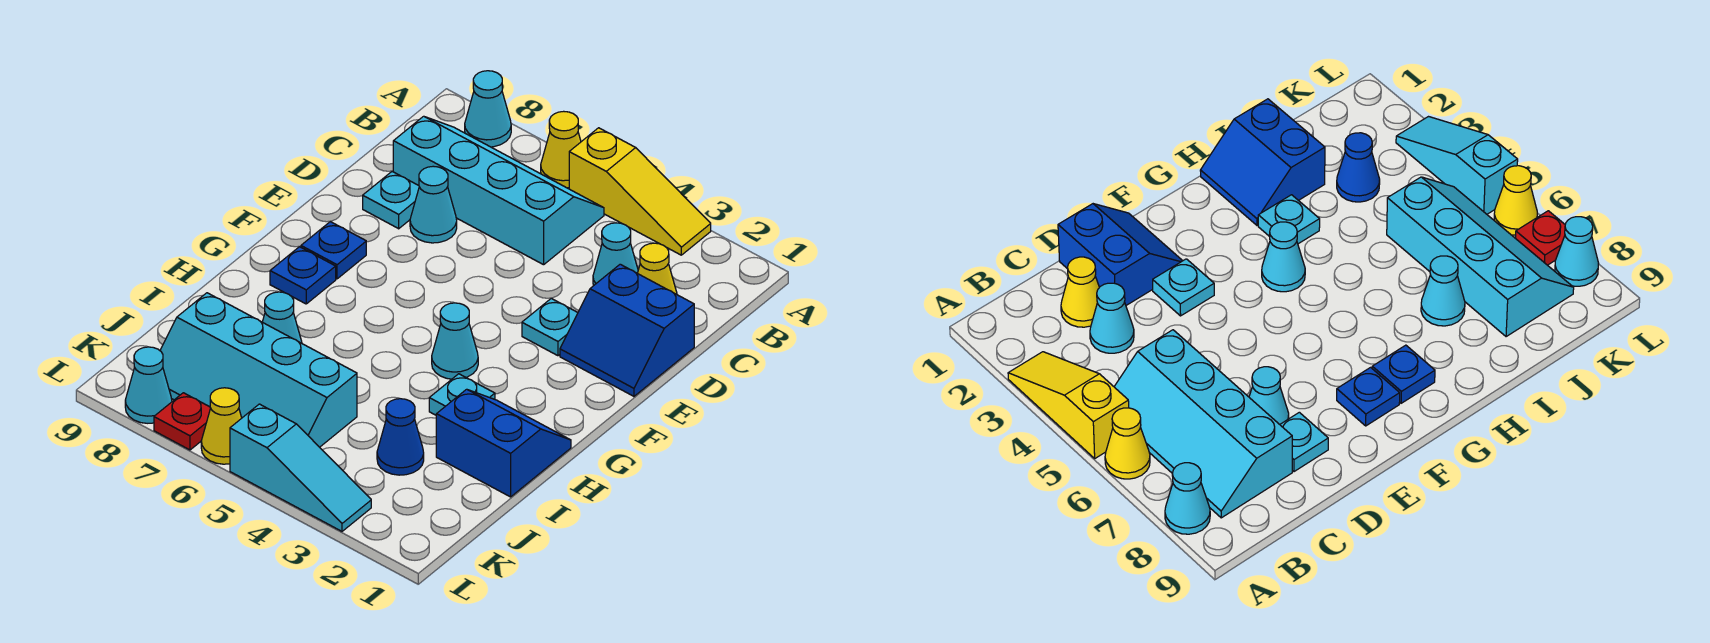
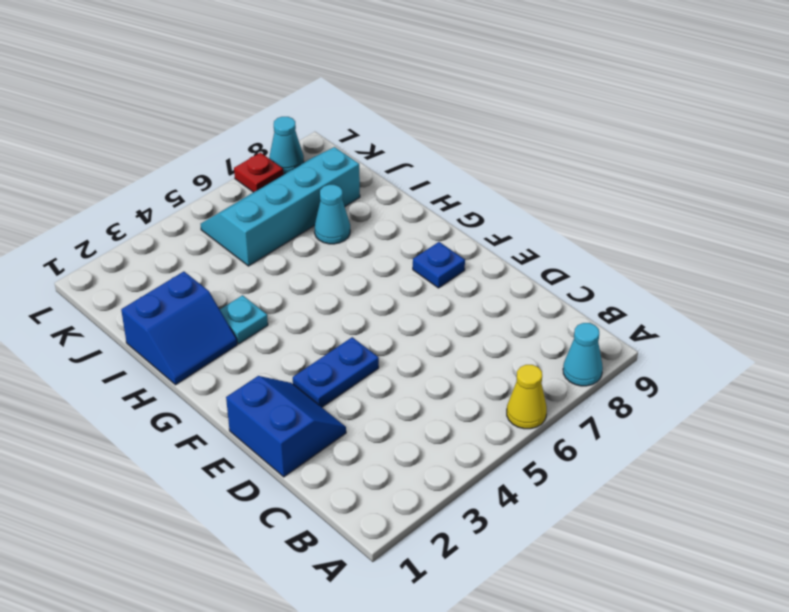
blue slope D1:E2 level 1 top 1 -> blue slope D1:E2 level 1 top D
blue plate E3:E4 level 1 -> cyan plate E3 level 1
none -> yellow slope A3:A5 level 1 top 5
none -> cyan slope B5:C8 level 1 top C
none -> yellow cone C2 level 1

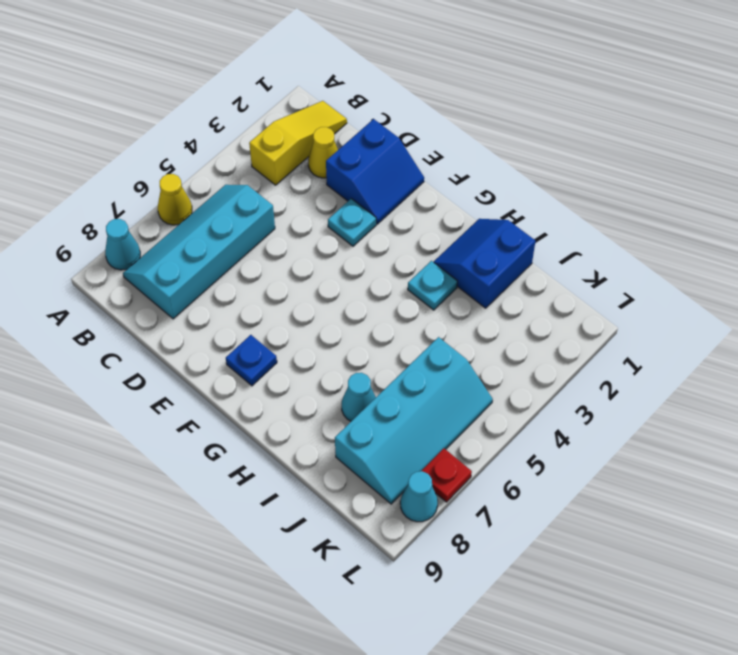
yellow slope B1:B3 level 1 top 3 -> yellow slope A3:A5 level 1 top 5
none -> cyan cone C3 level 1
none -> cyan cone D7 level 1
none -> cyan plate D8 level 1

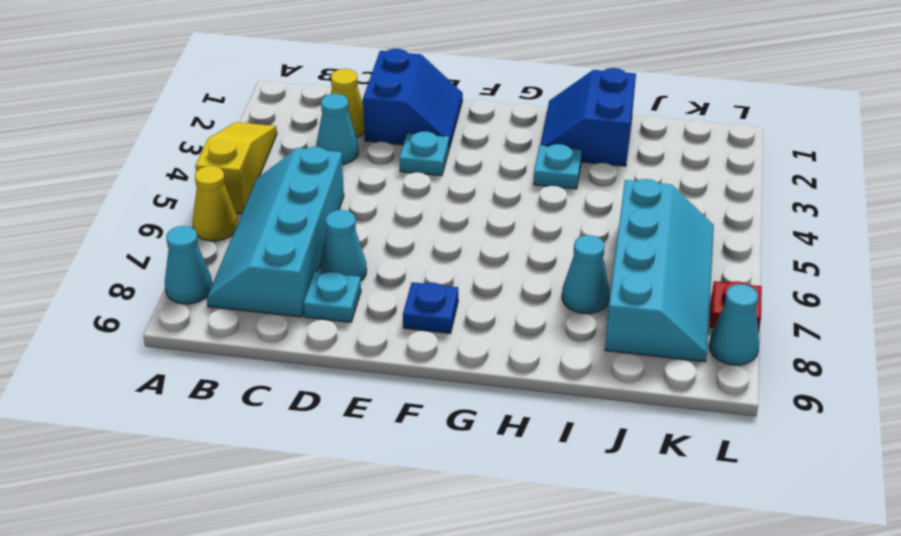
none -> cyan cone G4 level 1
none -> blue plate G8 level 1
none -> blue cone J3 level 1

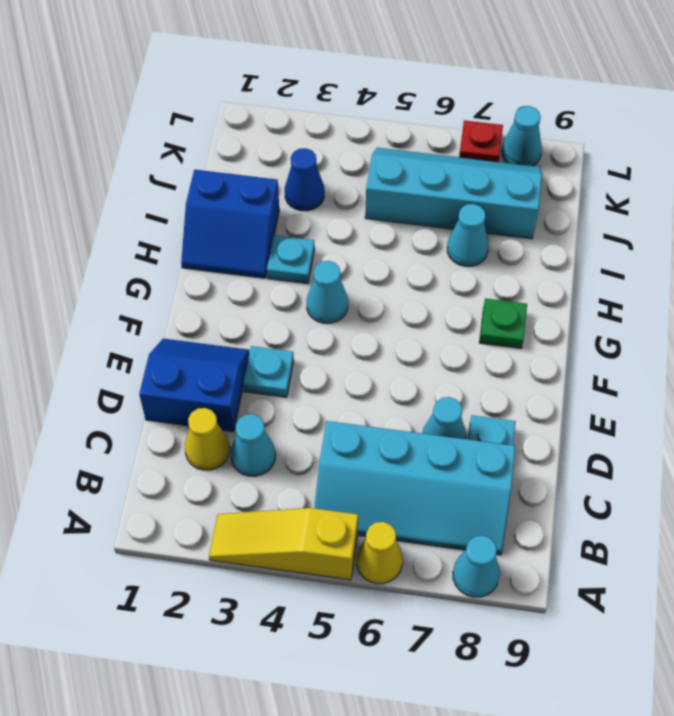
green plate G8 level 1 -> blue plate G8 level 1
none -> blue plate F8 level 1
none -> cyan slope L3:L5 level 1 top 5
none -> yellow cone L6 level 1

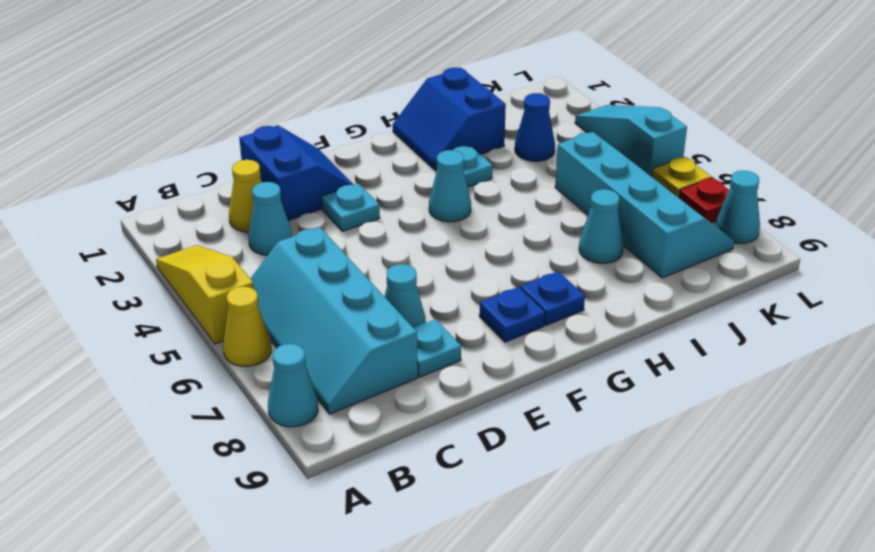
yellow plate L6 level 1 -> yellow cone L6 level 1

